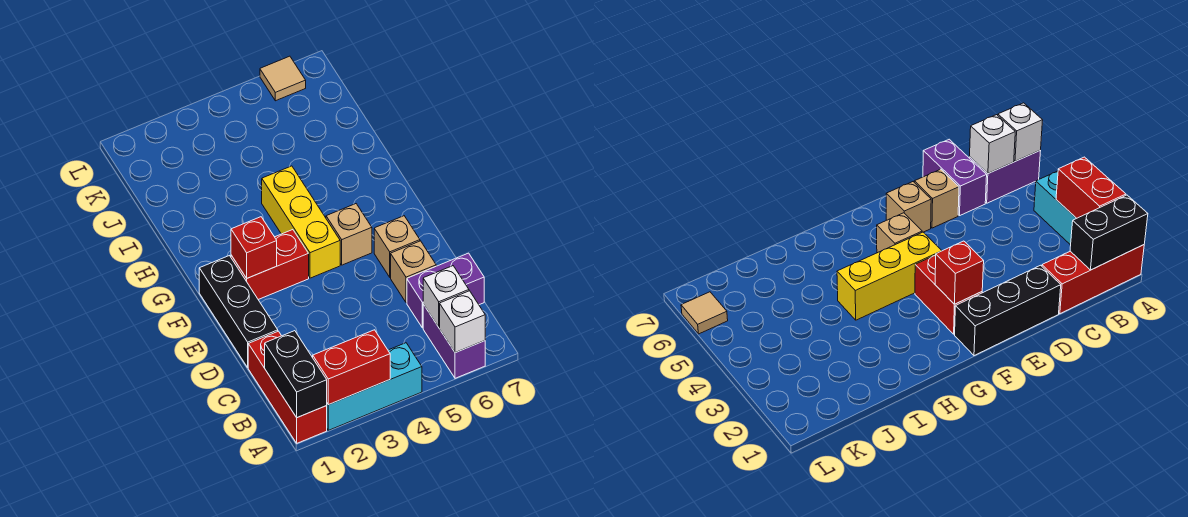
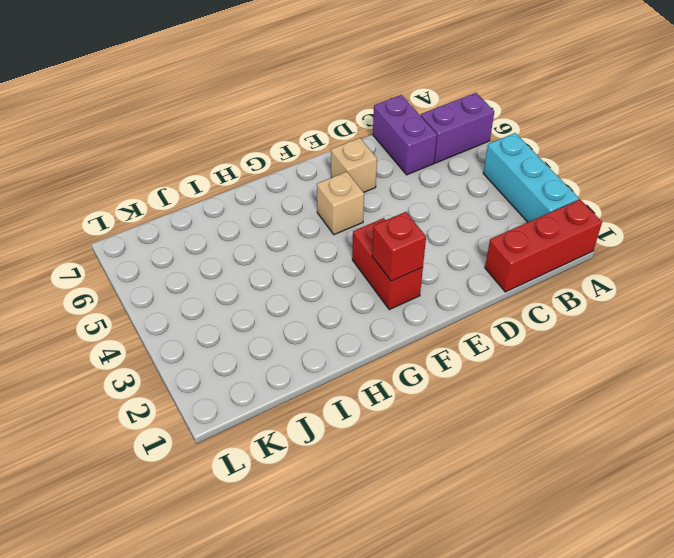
none -> black brick D1:F1 level 1
none -> tan brick D6 level 1
none -> yellow brick F4:H4 level 1

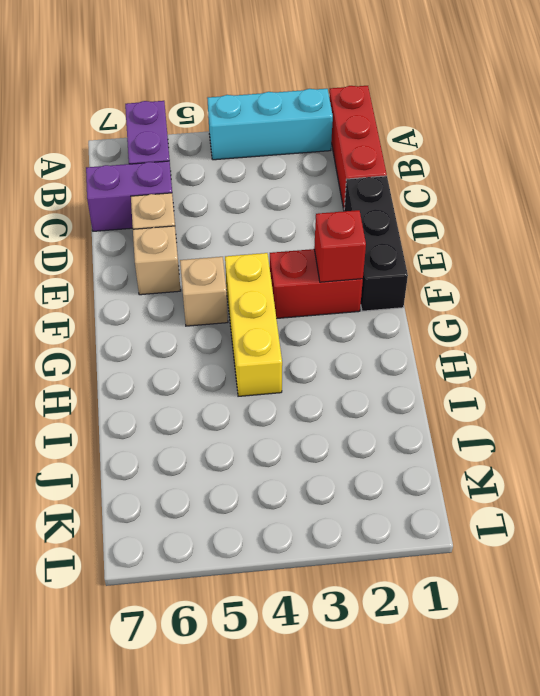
none -> tan tile L6 level 1
none -> black brick A1:B1 level 2
none -> red brick A2:A3 level 2

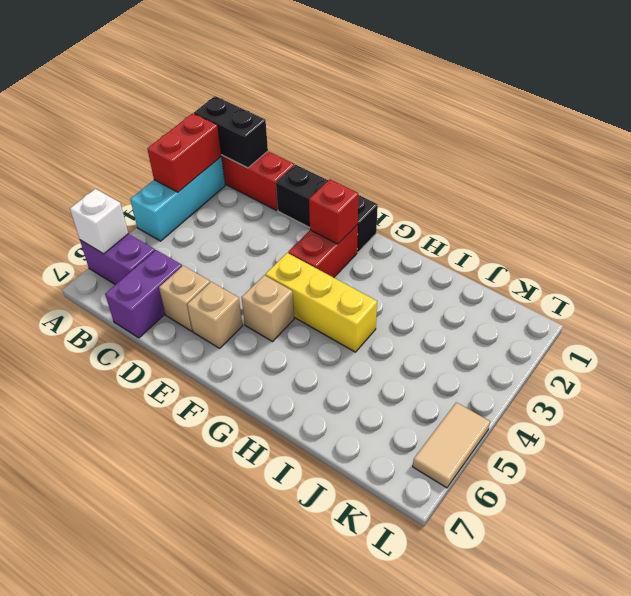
tan tile L5:L6 level 1 -> tan tile L6 level 1
none -> white brick B6 level 2

